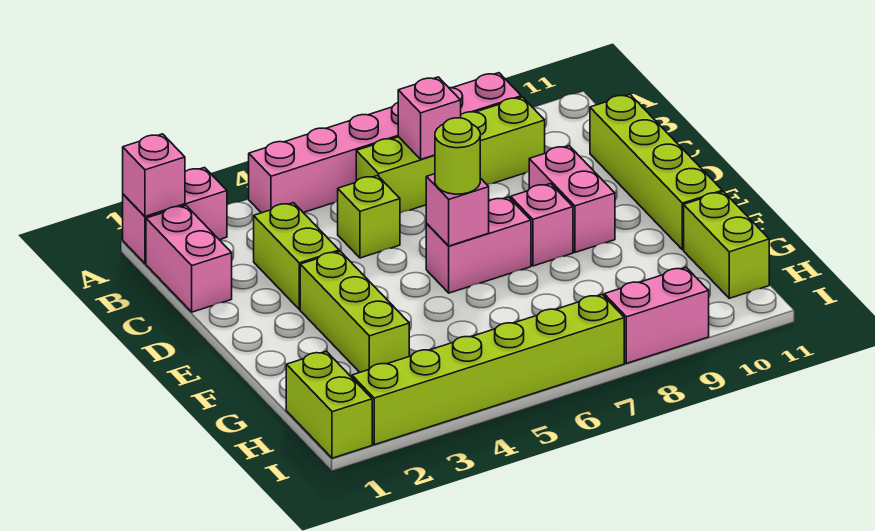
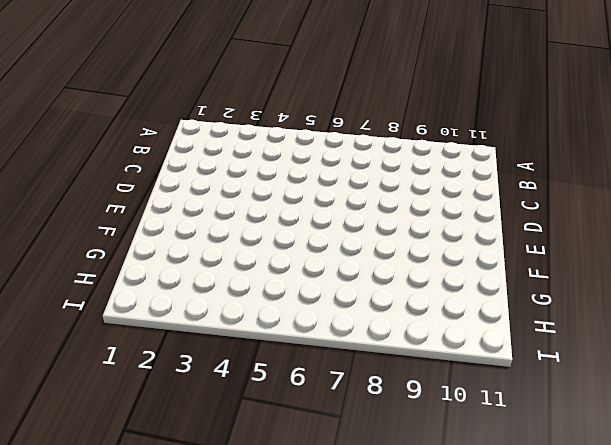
none -> pink brick A1:A2 level 1
none -> pink brick A4:A9 level 1
none -> pink brick B1:C1 level 1

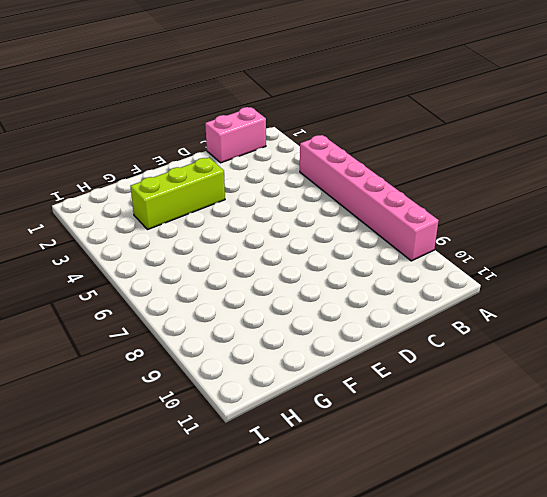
none -> pink brick A1:A2 level 1
none -> lime brick B6:B9 level 1
none -> lime brick C3:D3 level 1

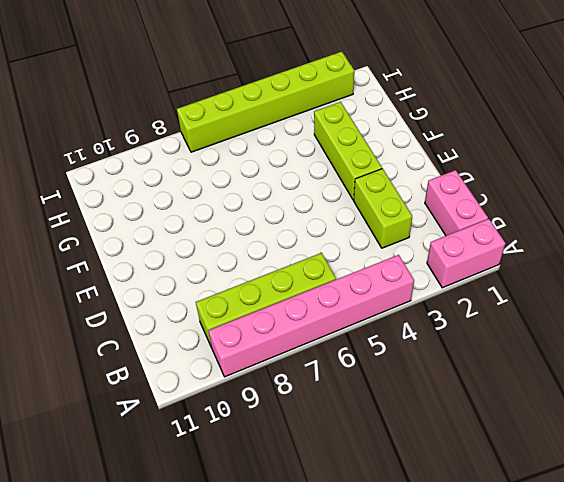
none -> lime brick C5 level 1
none -> lime brick C11:F11 level 1
none -> pink brick D9:E9 level 1

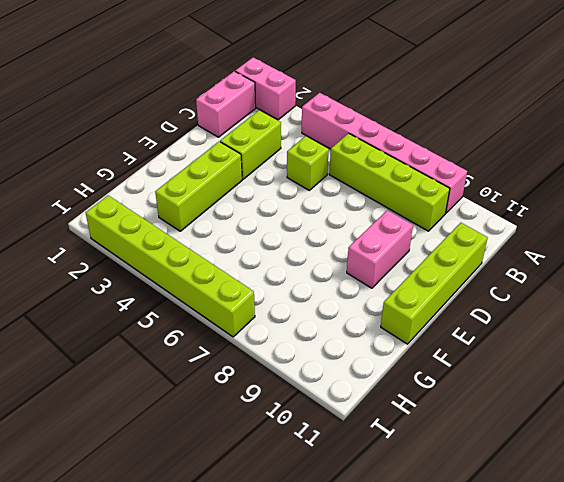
none -> pink brick E6:E7 level 1
none -> pink brick E8 level 1
none -> lime brick G11:H11 level 1

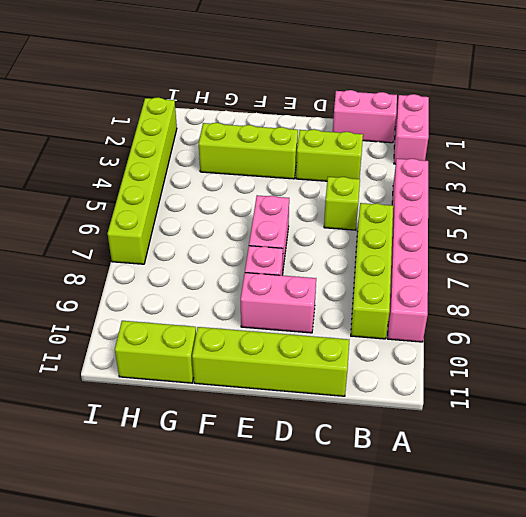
none -> lime brick H1:I1 level 1
none -> pink brick I8:I9 level 1
none -> pink brick A1 level 2

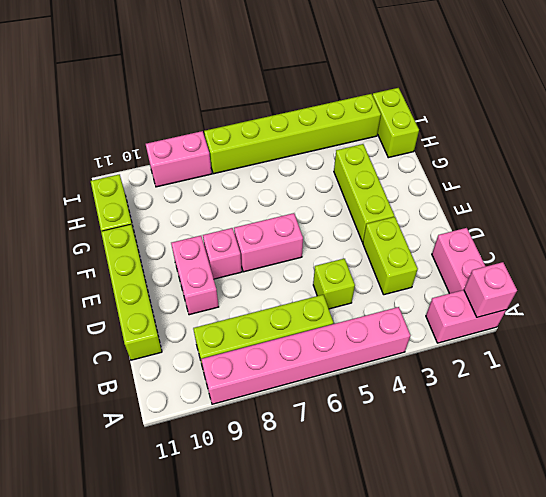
none -> pink brick B7 level 2
none -> pink brick E6 level 2
none -> lime round brick E6 level 3

